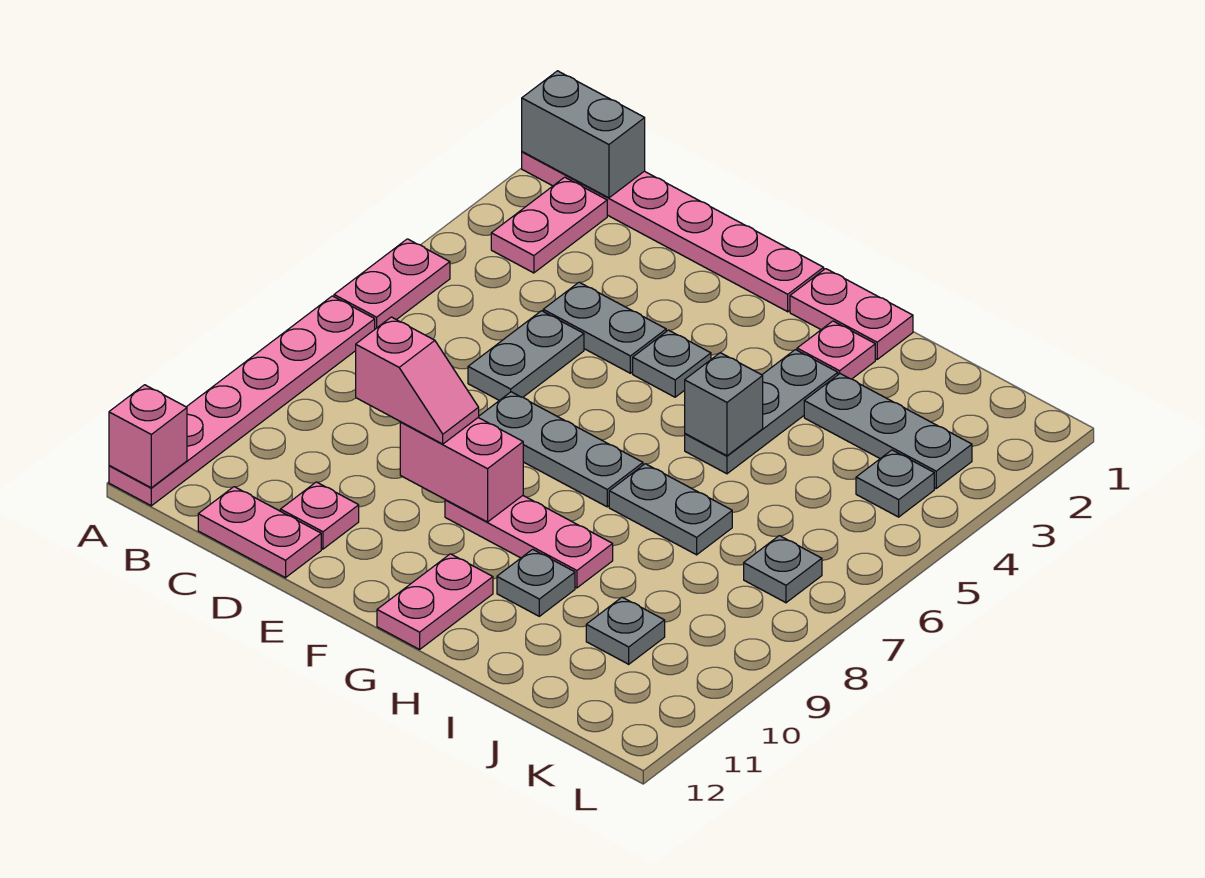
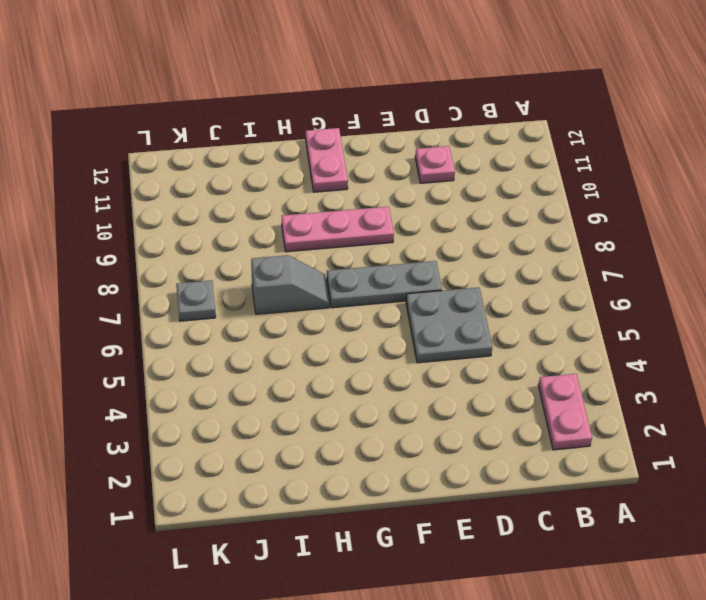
grey plate D5:E6 level 1 -> grey plate D5:D6 level 1
grey slope H7:I7 level 1 top I -> grey plate H7:I7 level 1
none -> pink plate A1:F1 level 1
none -> pink plate A5:A6 level 1
none -> pink plate A7:A12 level 1

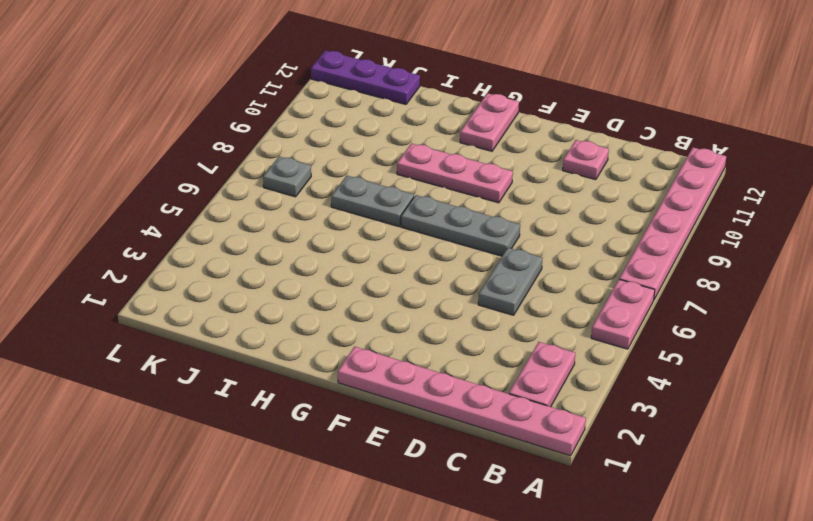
purple plate J12:L12 level 1 -> none
none -> pink plate C12:D12 level 1
none -> grey plate D4:E4 level 1
none -> grey plate F4 level 1

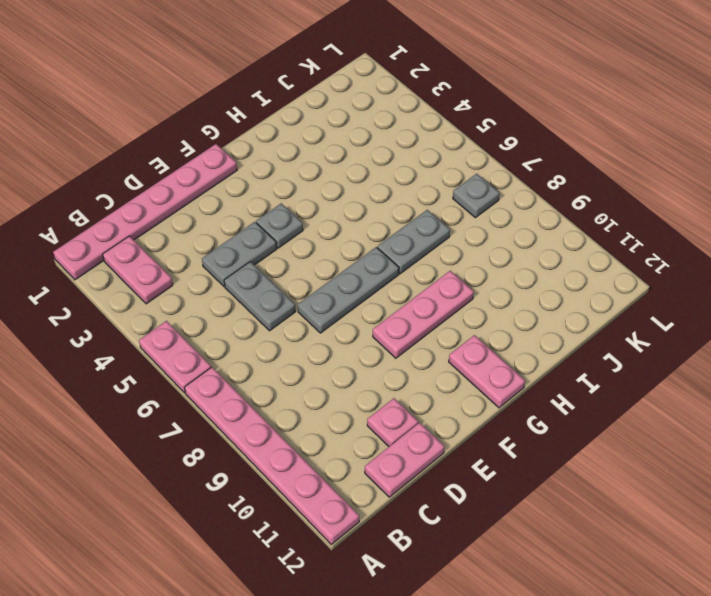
none -> pink plate G1:H1 level 1
none -> pink plate H2 level 1
none -> grey plate H3:H5 level 1

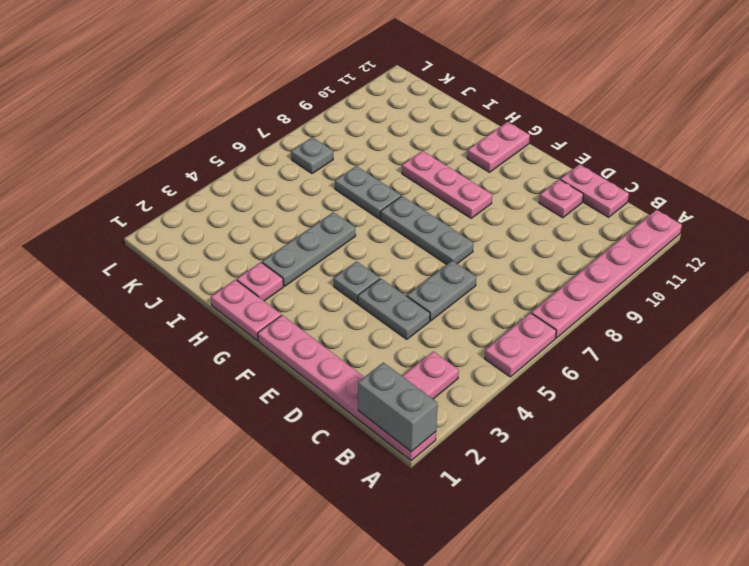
none -> grey plate H10 level 1
none -> grey plate I3:K3 level 1
none -> grey plate J10 level 1

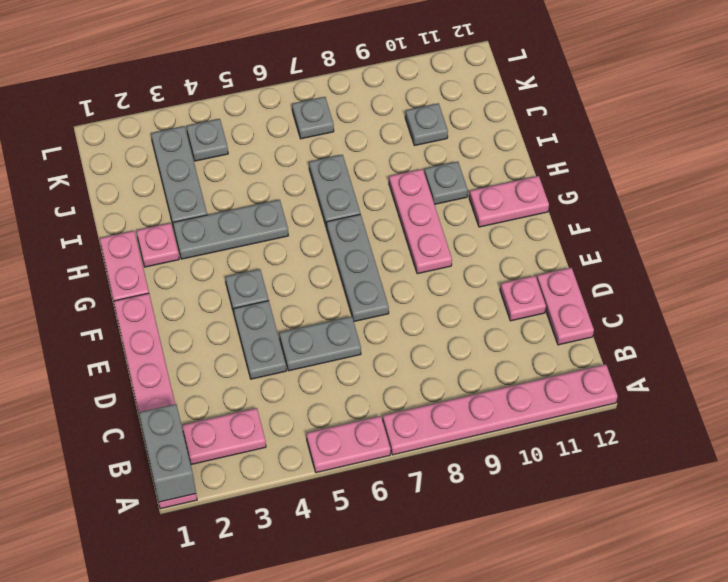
none -> pink brick A12 level 2
none -> pink brick E9:F9 level 2
none -> grey brick H5 level 2

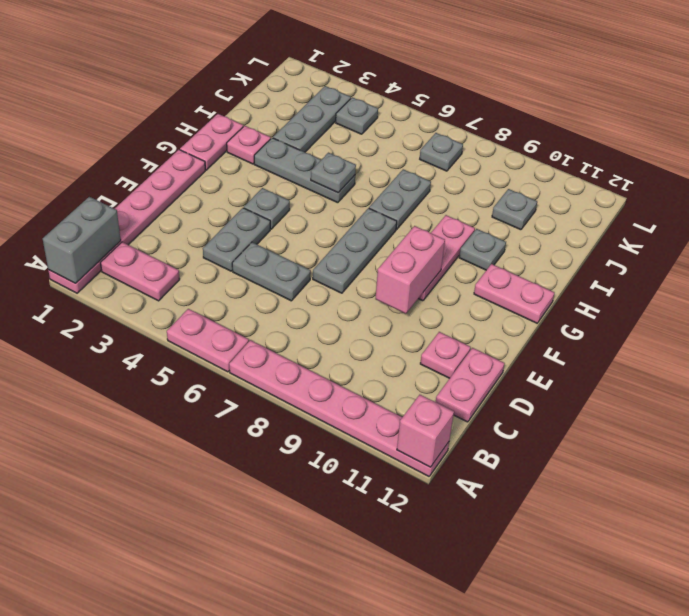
grey plate H5 level 2 -> grey brick H5 level 2
none -> pink slope D9:E9 level 3 top D

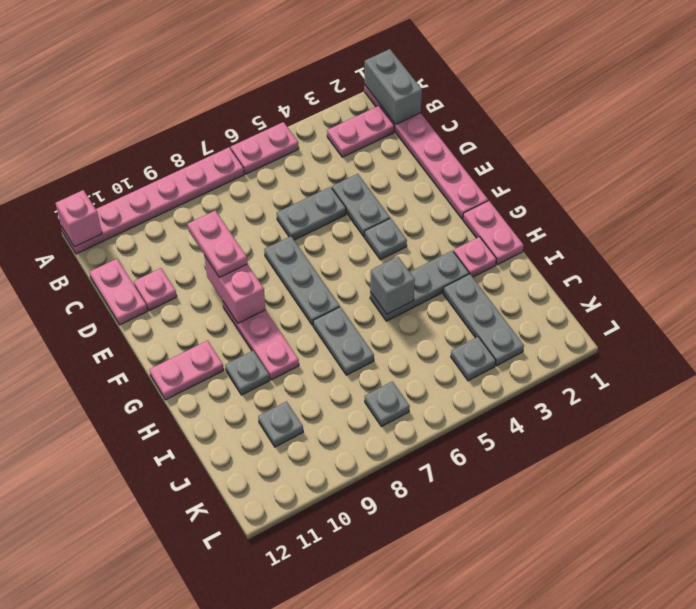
pink plate D9:E9 level 3 -> pink slope D9:E9 level 3 top D

